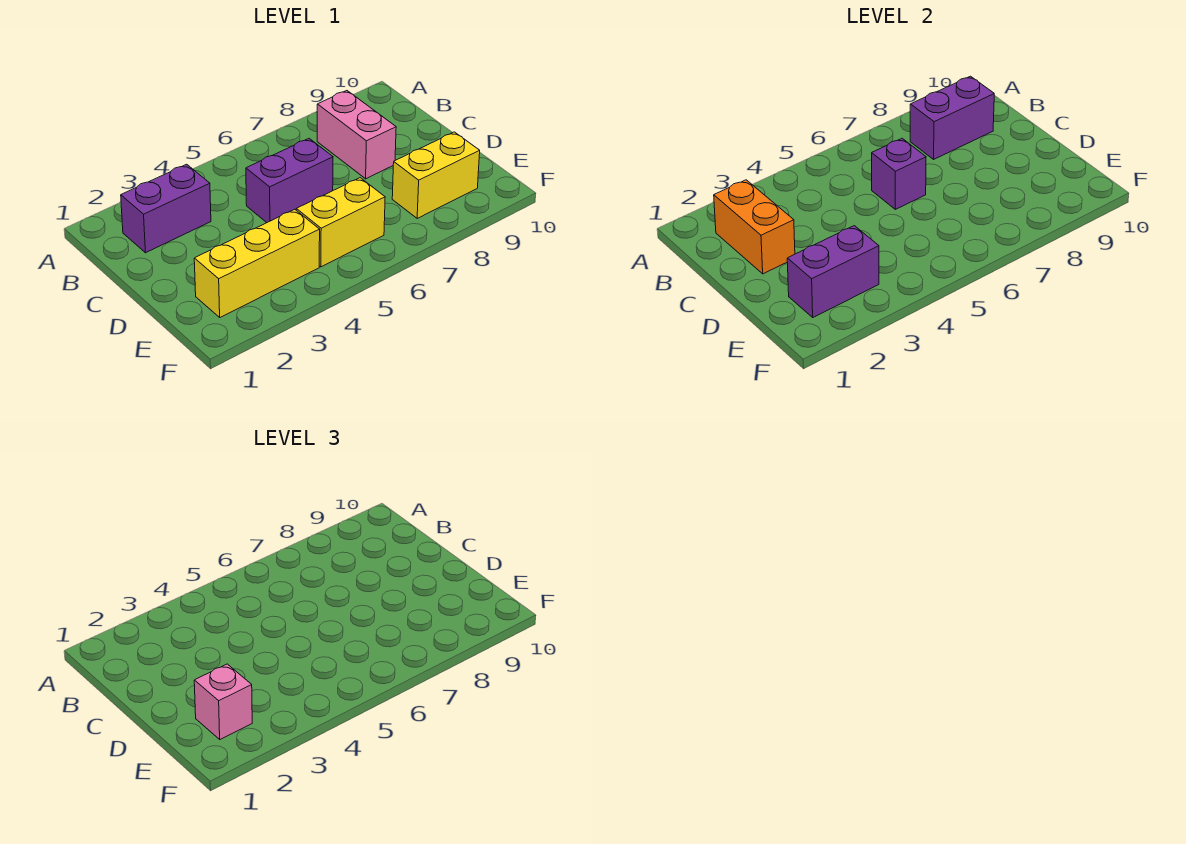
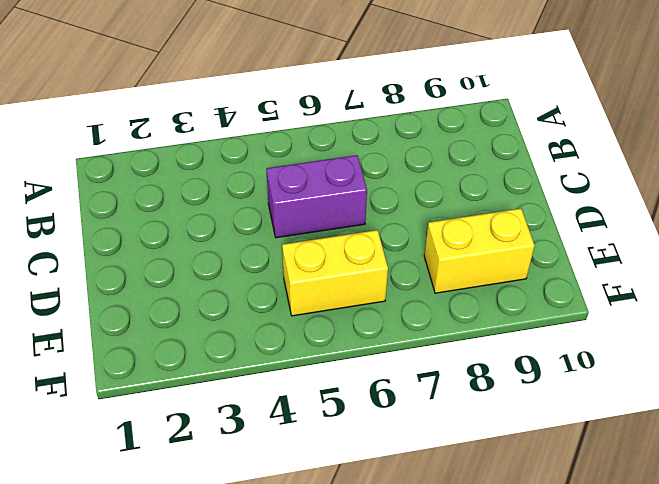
none -> purple brick B2:B3 level 1
none -> pink brick B8:C8 level 1

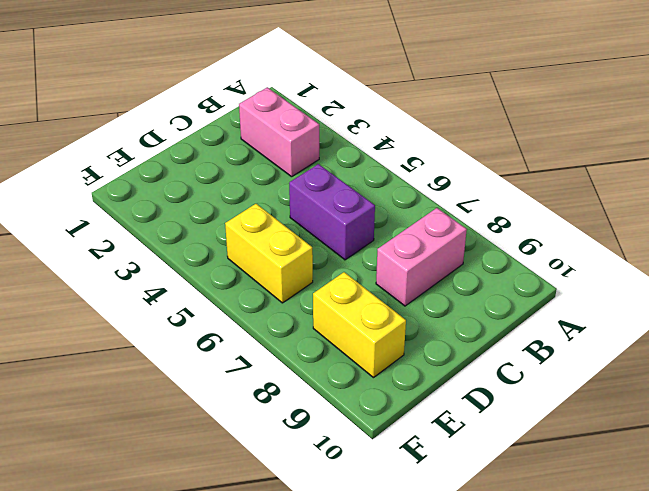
pink brick B2:B3 level 1 -> purple brick B2:B3 level 1
none -> yellow brick E2:E4 level 1
none -> orange brick B2:C2 level 2

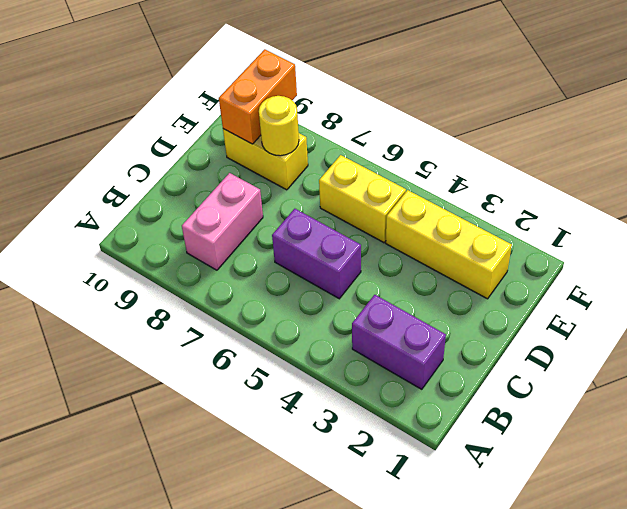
yellow round brick E8 level 2 -> none
orange brick E9:F9 level 2 -> orange brick B2:C2 level 2
none -> purple brick B8:B9 level 2
none -> purple brick C6 level 2

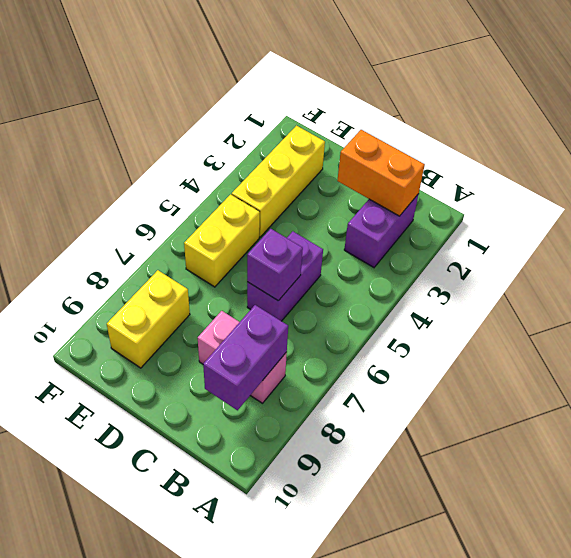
none -> purple brick E2:E3 level 2
none -> pink brick E2 level 3

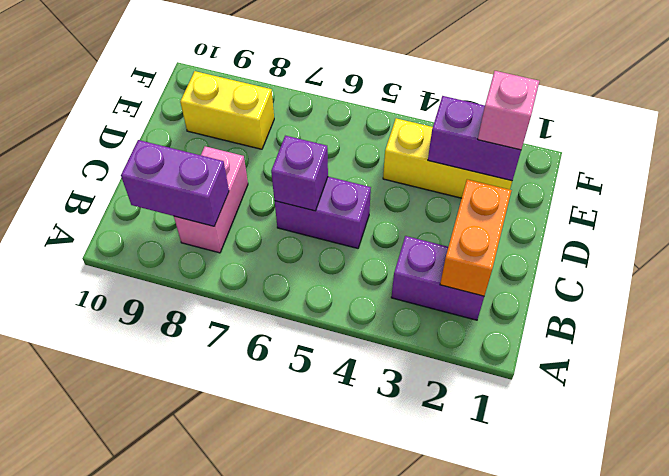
none -> yellow brick E5:E6 level 1

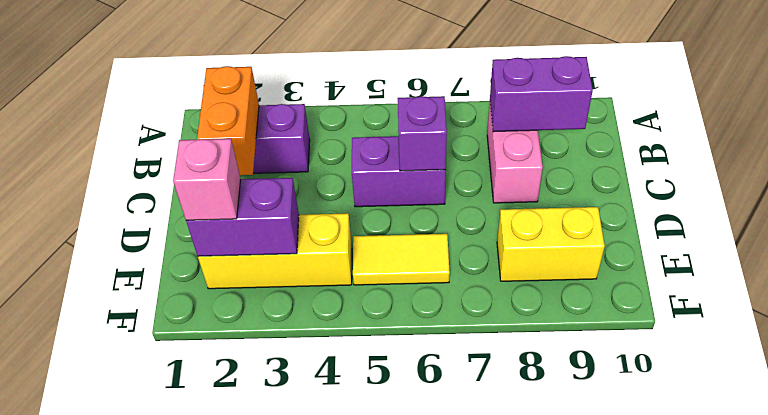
yellow tile E5:E6 level 1 -> yellow brick E5:E6 level 1

